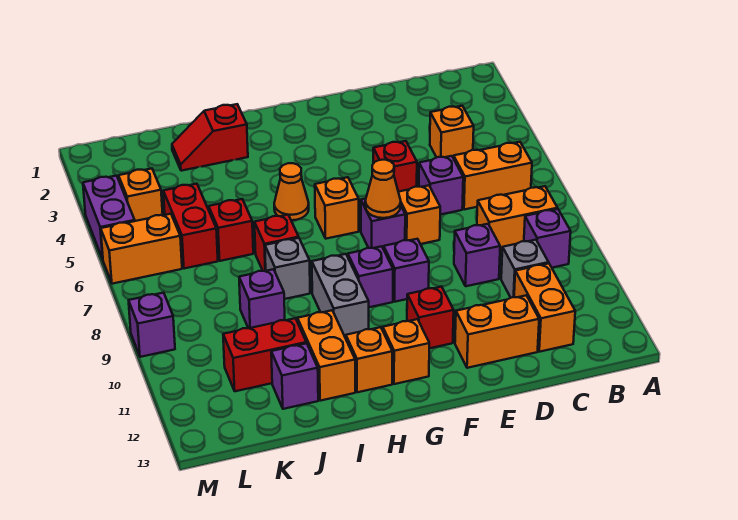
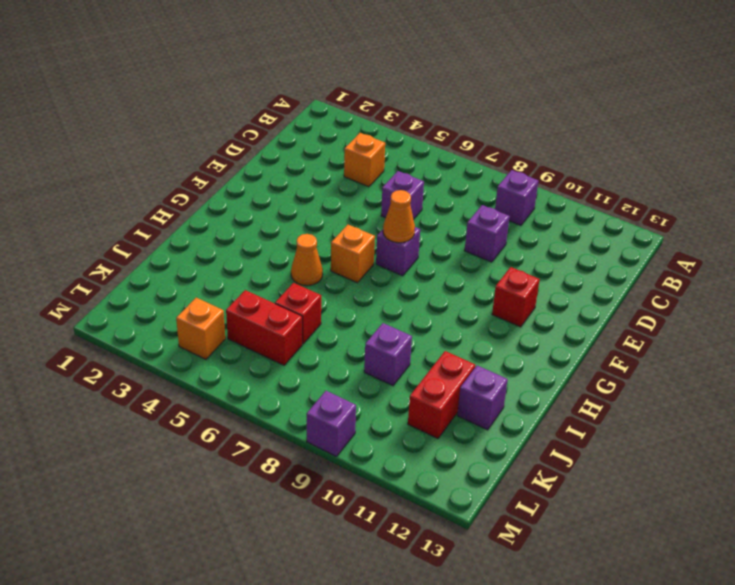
none -> orange brick B6:C6 level 1
none -> orange brick B8:C8 level 1
none -> grey brick C10 level 1
none -> orange brick C11:C12 level 1

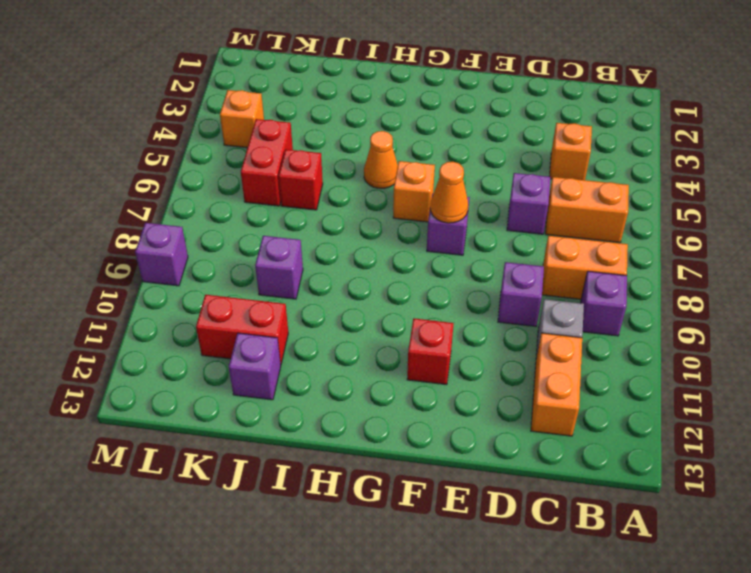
none -> orange brick D12:E12 level 1
none -> red brick E5 level 1
none -> orange brick E7 level 1
none -> purple brick F9 level 1

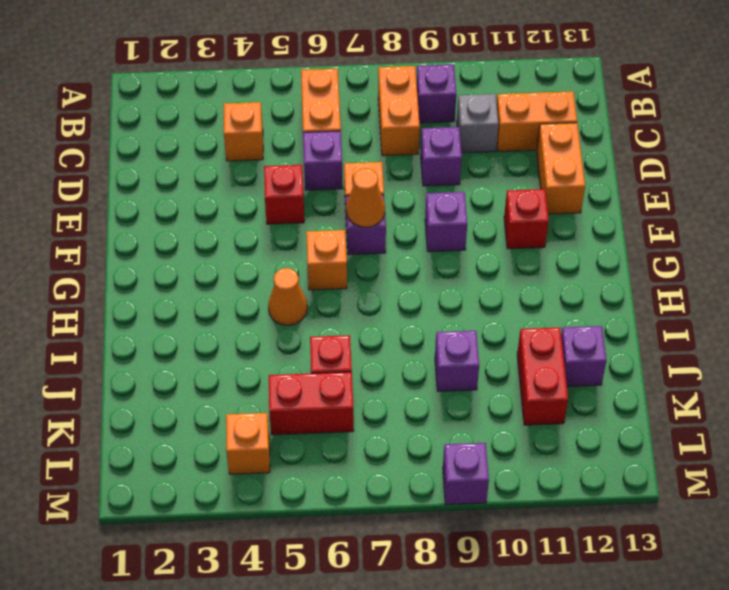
none -> purple brick G9 level 1
none -> orange brick G12 level 1
none -> grey brick H9:H10 level 1
none -> orange brick H12 level 1

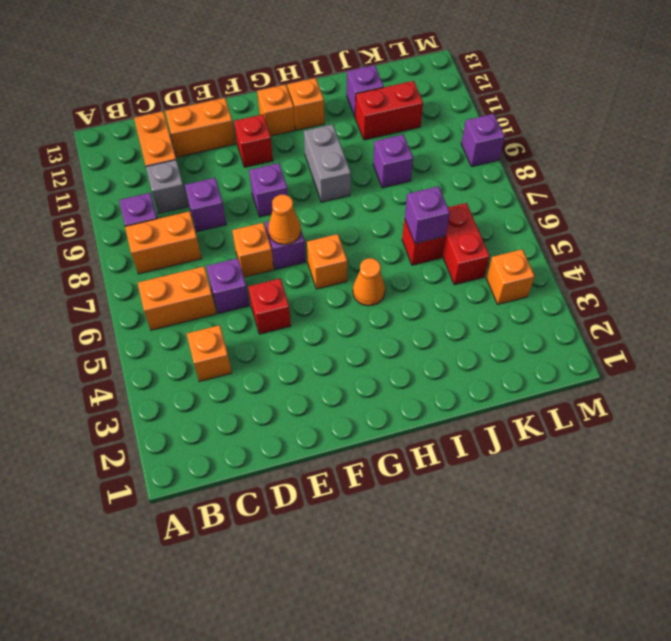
purple brick J6 level 2 -> purple brick G9 level 1
none -> red slope I2:J2 level 1 top I
none -> red brick I7 level 1
none -> grey brick I8 level 1
none -> orange brick I11:I12 level 1

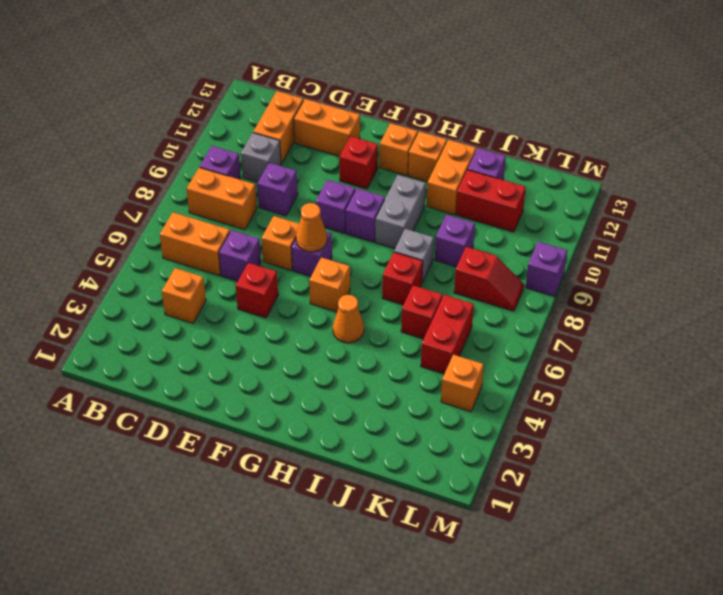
red slope K8:L8 level 1 top K -> red slope I2:J2 level 1 top I
none -> orange brick L6:M6 level 1
none -> purple brick M4:M5 level 1

